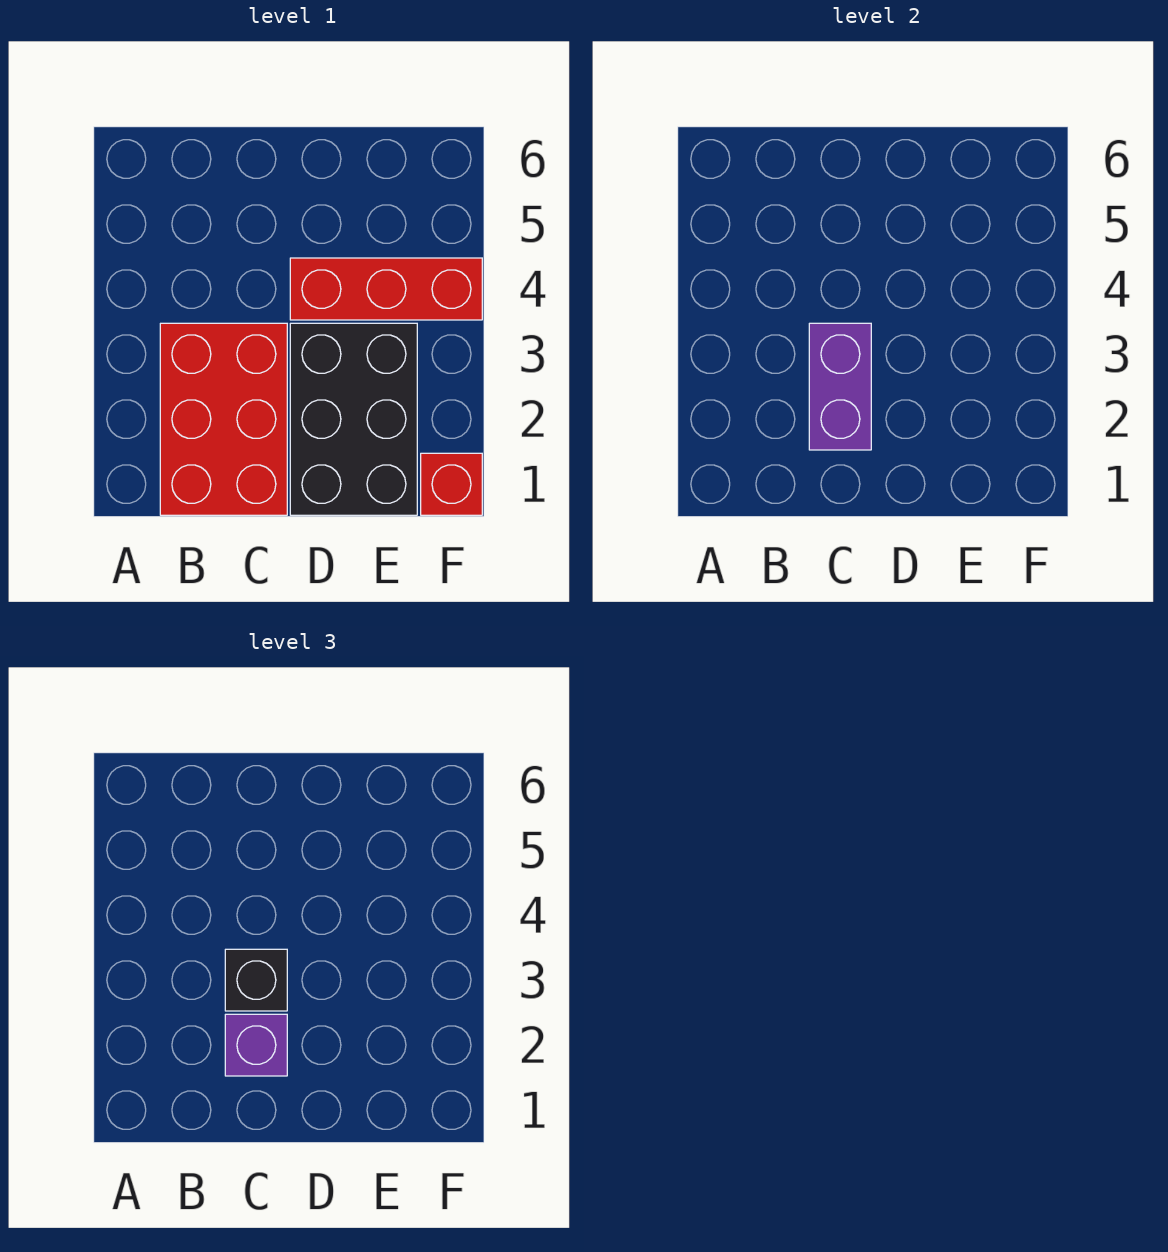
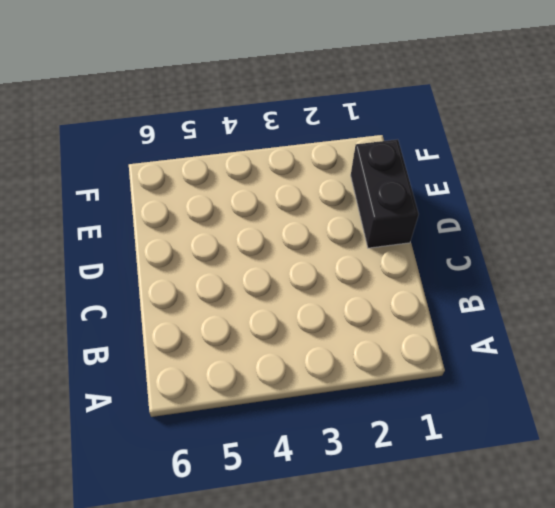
black brick D1:E1 level 1 -> black brick D1:E3 level 1
none -> red brick B1:C3 level 1
none -> red brick D4:F4 level 1

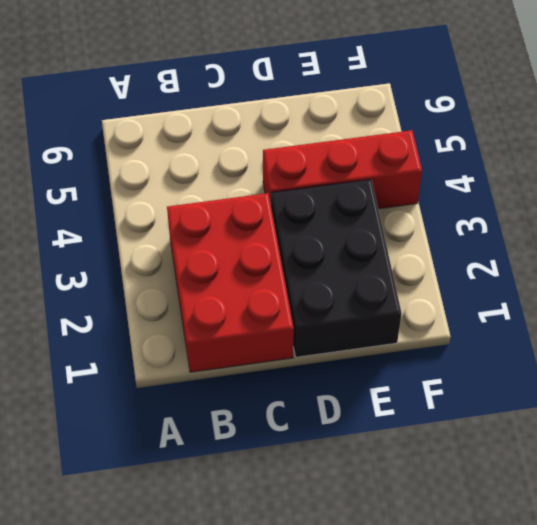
none -> red brick F1 level 1
none -> purple brick C2:C3 level 2

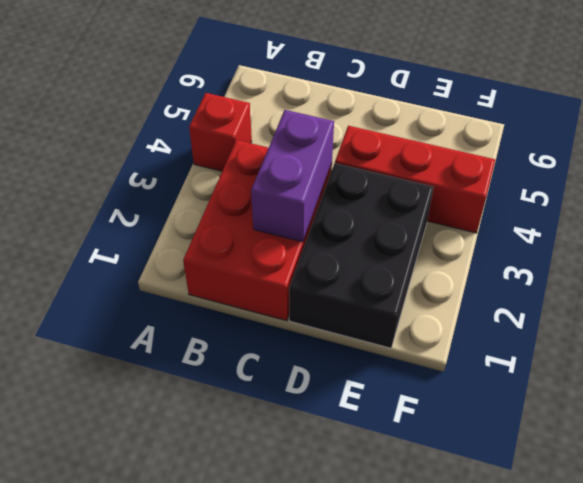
red brick A4 level 1 -> red brick F1 level 1
none -> purple brick C2 level 3
none -> black brick C3 level 3

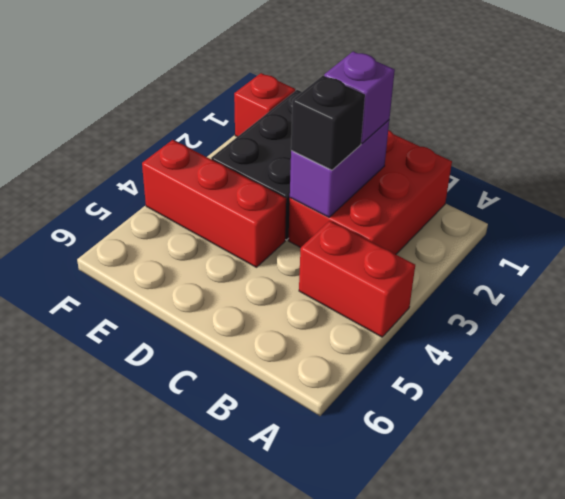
red brick A4:B4 level 1 -> none

